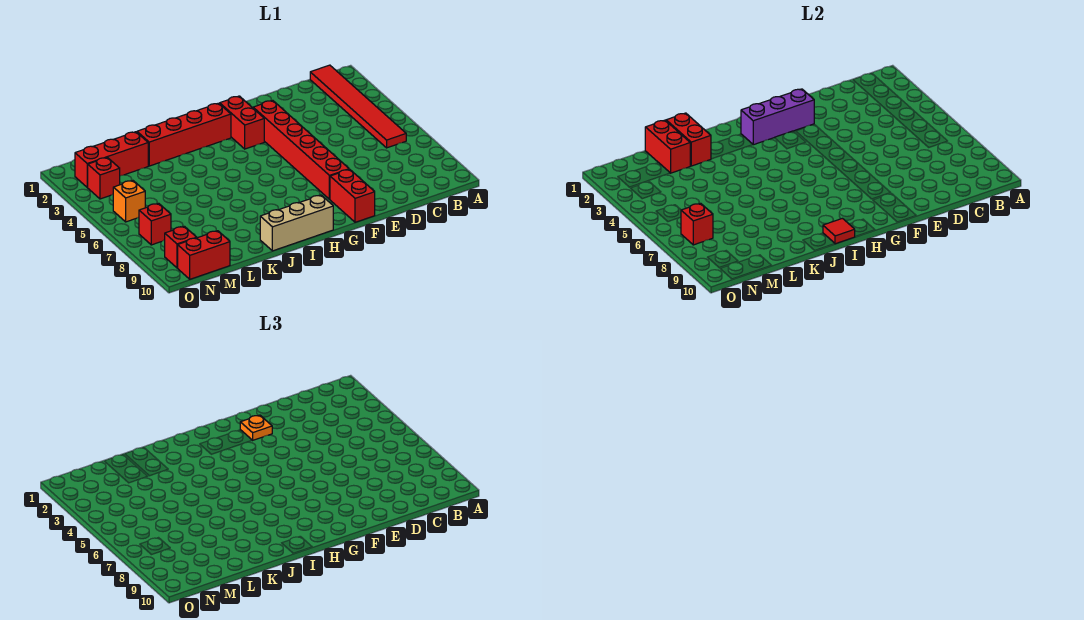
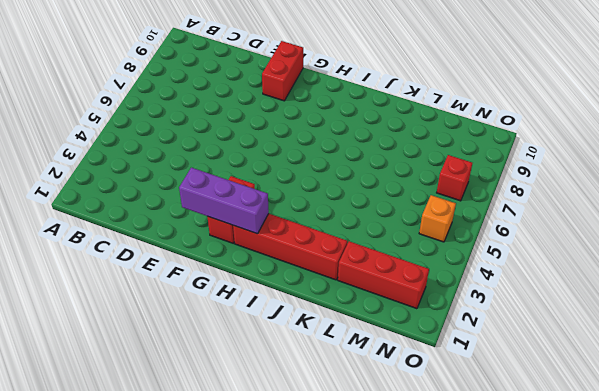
none -> red tile B1:B6 level 1
none -> red brick F3:F8 level 1
none -> tan brick H10:J10 level 1

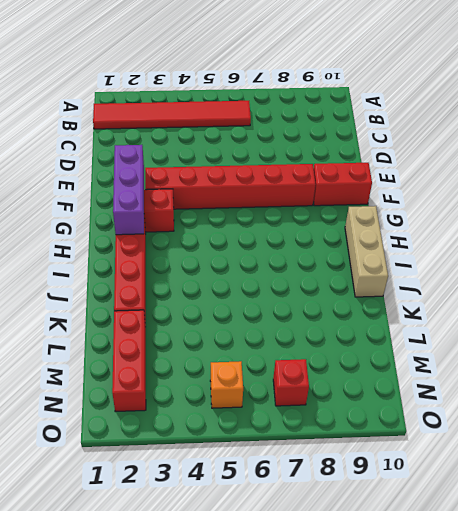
none -> red brick M10:N10 level 1
none -> red brick N3 level 1
none -> red brick N9 level 1

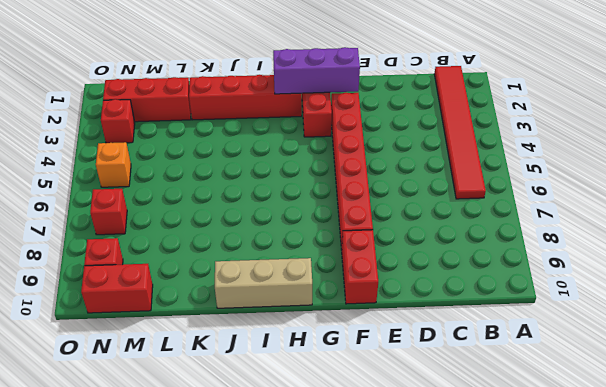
none -> red tile I10 level 2
none -> red brick K1:K2 level 2
none -> red brick L1:L2 level 2

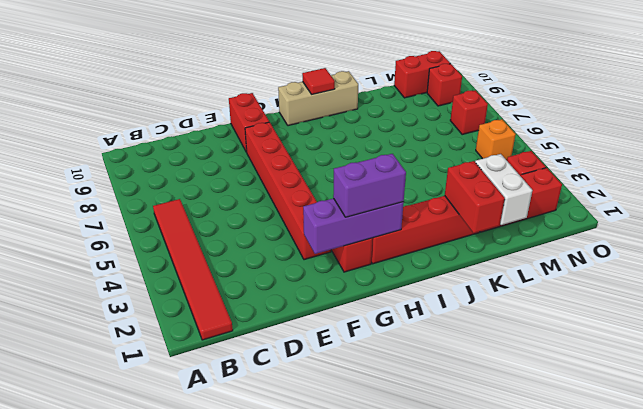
purple brick G2:H2 level 3 -> none
white brick L1:L2 level 2 -> red brick L1:L2 level 2
none -> red brick N7 level 2
none -> orange plate F2 level 3

